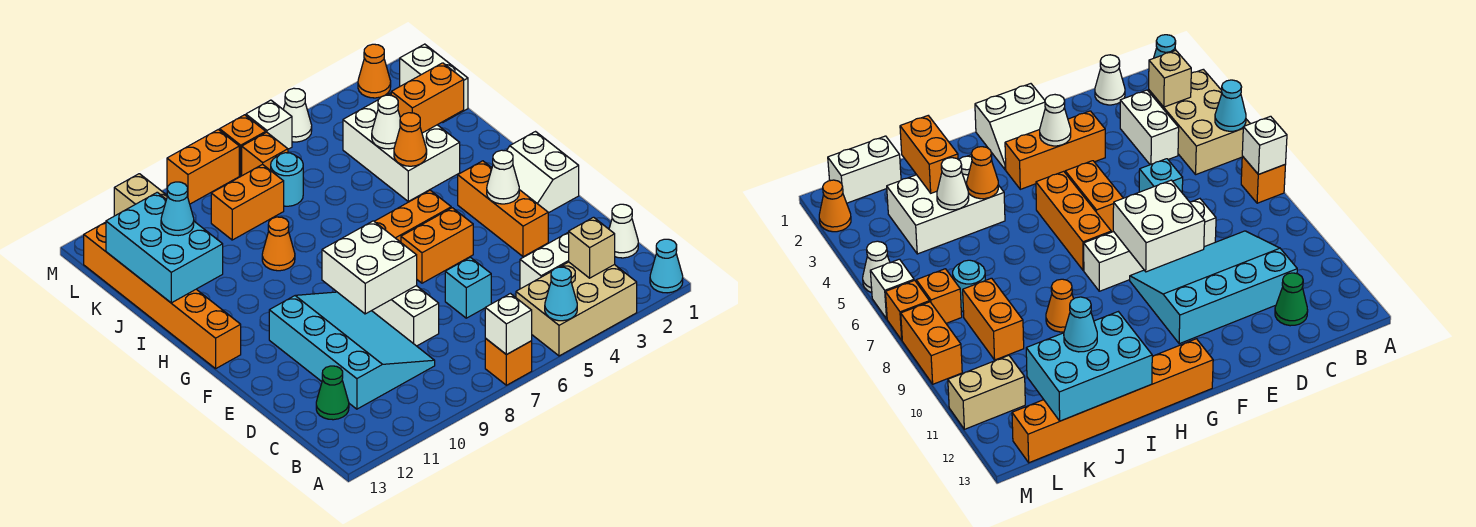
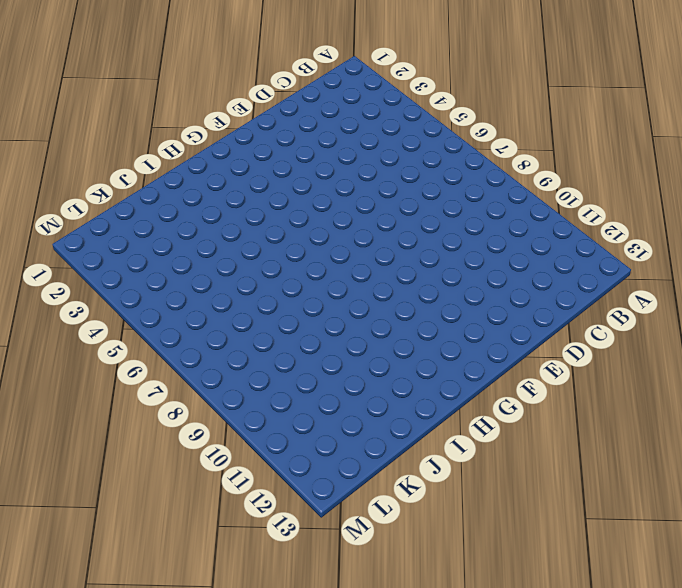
none -> cyan cone A1 level 1
none -> tan brick A3:B5 level 1
none -> orange brick A7 level 1
none -> white cone C1 level 1

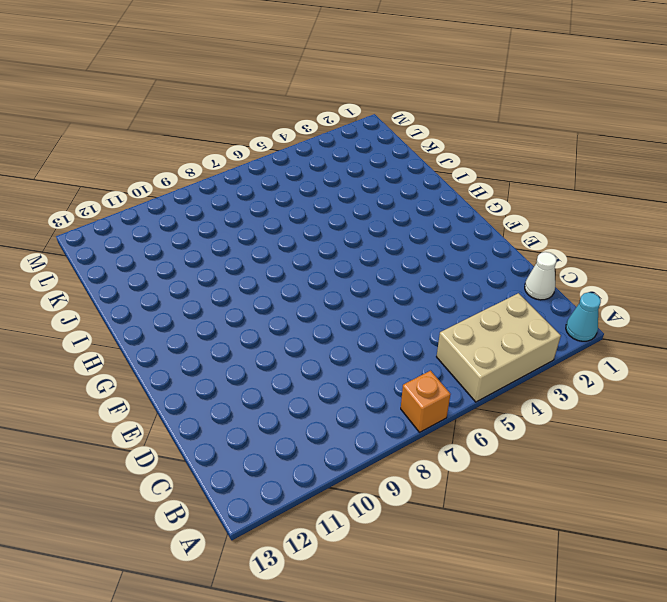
none -> white brick C3:C4 level 1
none -> cyan slope C9:F11 level 1 top 11
none -> green cone C12 level 1
none -> cyan brick D6 level 1

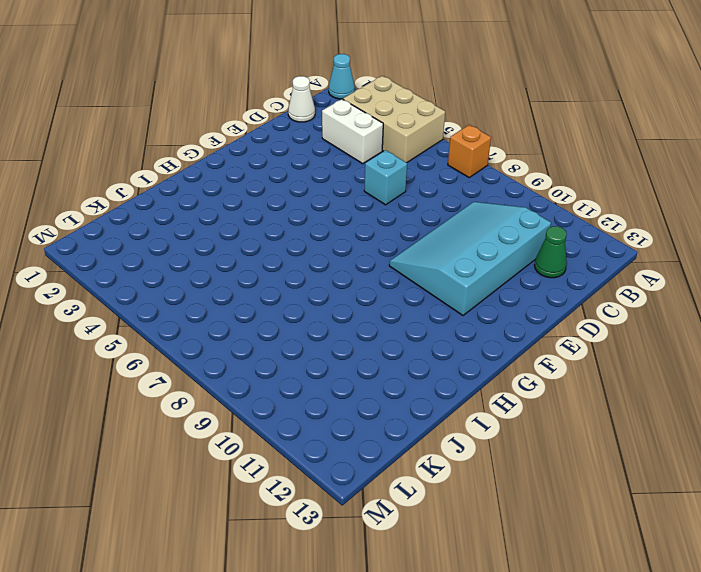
none -> white brick D8:G8 level 1
none -> orange brick E3:G3 level 1
none -> white slope F1:G2 level 1 top 1
none -> orange brick F5:F6 level 1

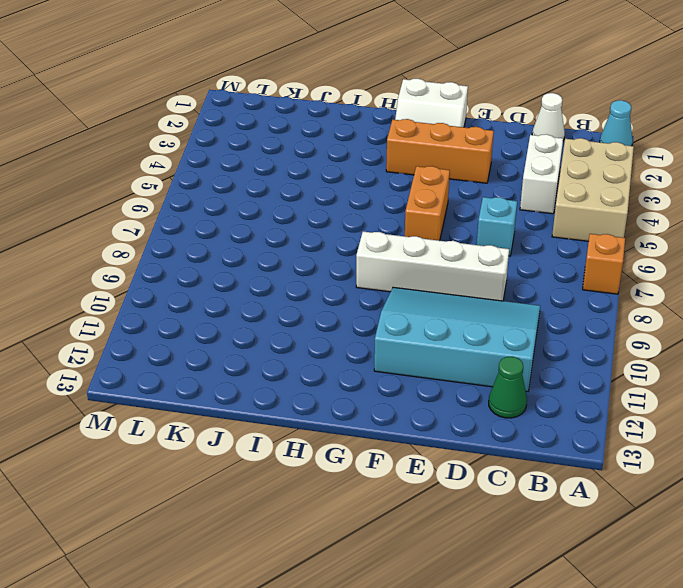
none -> orange brick G5:G7 level 1
none -> orange brick G13:L13 level 1
none -> white brick I3:K4 level 1
none -> orange cone I9 level 1

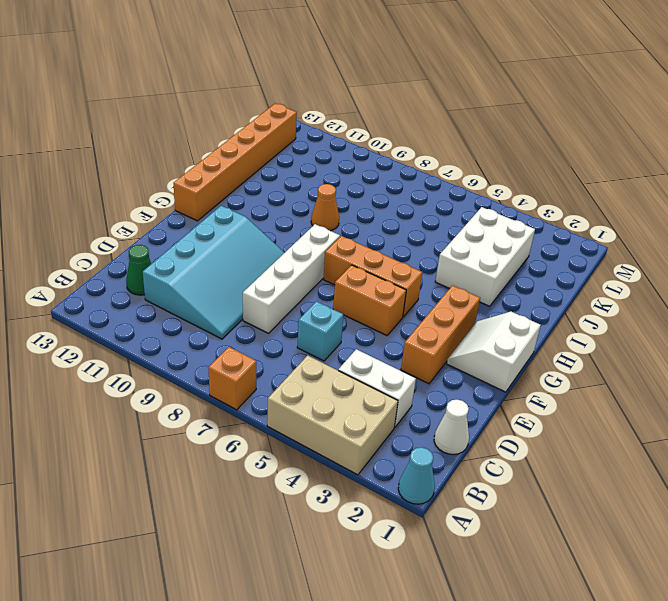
none -> white brick K1:L1 level 1
none -> cyan round brick K7 level 1
none -> orange brick K8:K9 level 1
none -> orange brick L7 level 1

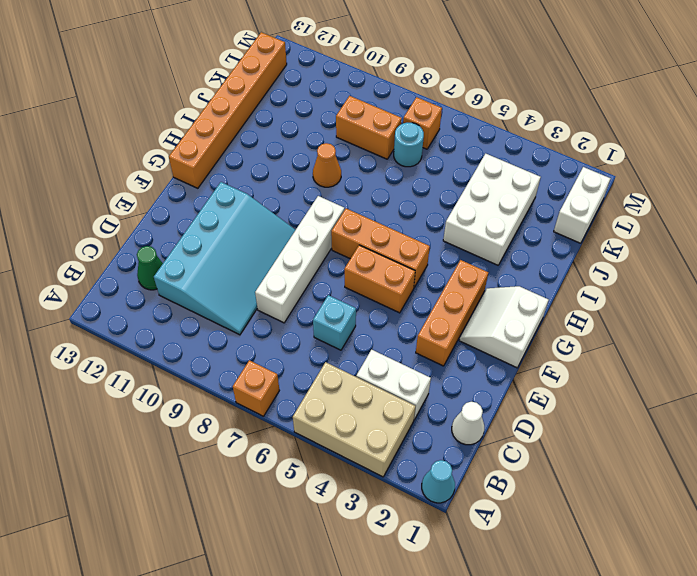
none -> tan brick L11:M11 level 1
none -> orange cone M2 level 1
none -> white cone M5 level 1
none -> white brick M6 level 1

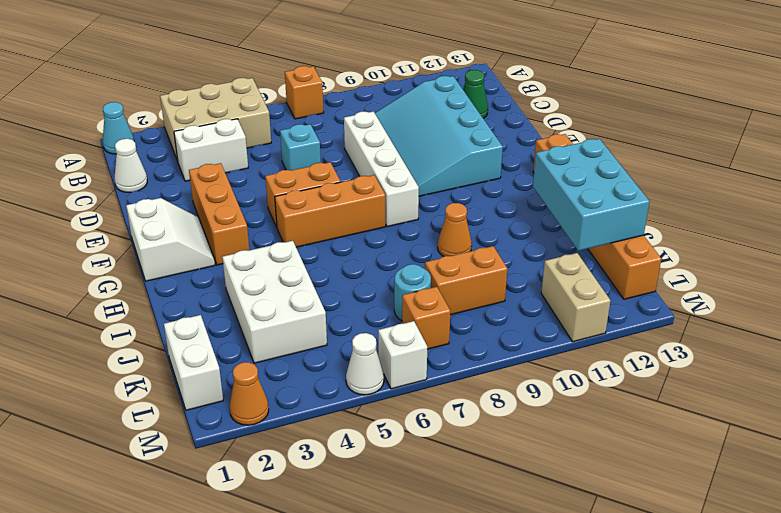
none -> orange brick M7 level 1
none -> orange brick M8:M9 level 1
none -> cyan cone A5 level 2
none -> white brick A7 level 2

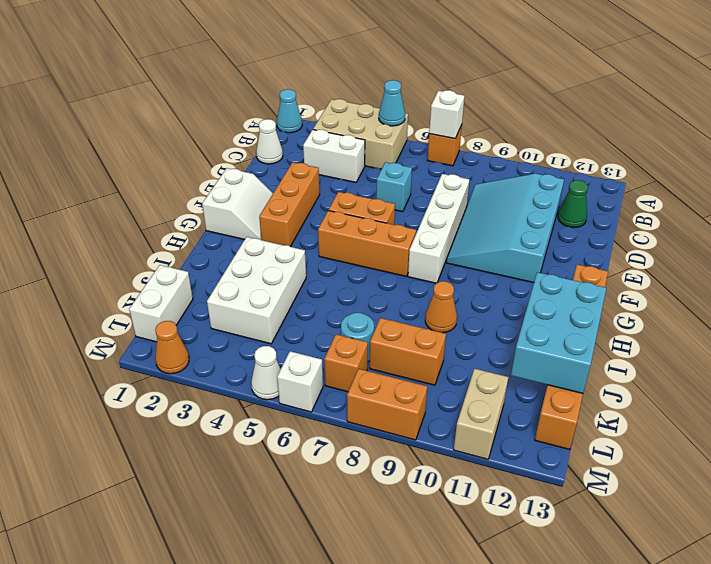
none -> orange brick M7 level 1
none -> tan brick B3 level 2
none -> white brick E8:F9 level 2
none -> white cone F3 level 2

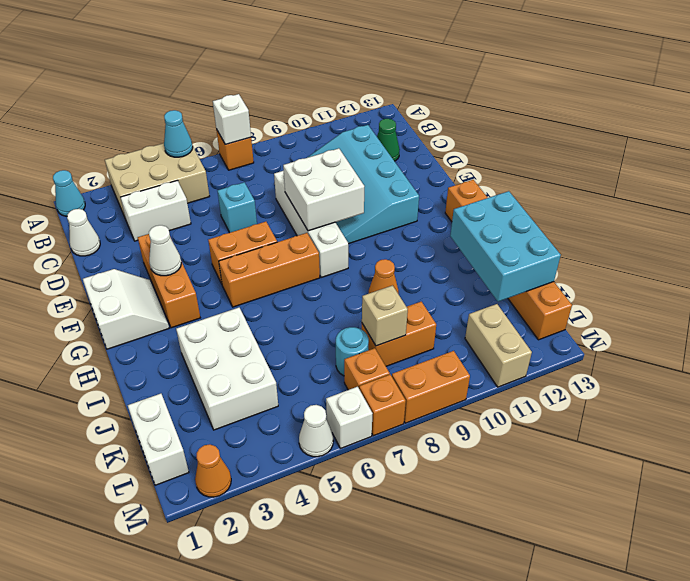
tan brick K8 level 2 -> tan brick B3 level 2
none -> orange cone I4 level 2
none -> orange brick J2:J3 level 2
none -> white cone J4 level 2
none -> cyan cone J12 level 3

